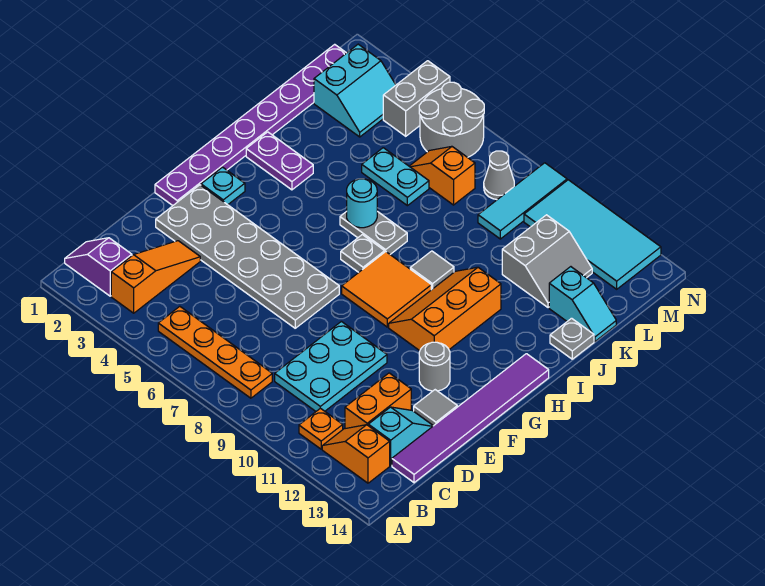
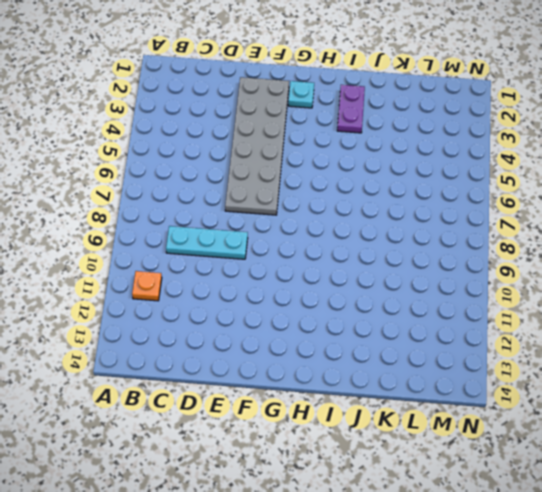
cyan plate C9:E9 level 1 -> cyan plate C9:E10 level 1
none -> purple slope B1:B2 level 1 top 2
none -> orange slope B3:D3 level 1 top B
none -> orange plate B5:B8 level 1
none -> orange slope B12:B13 level 1 top 13

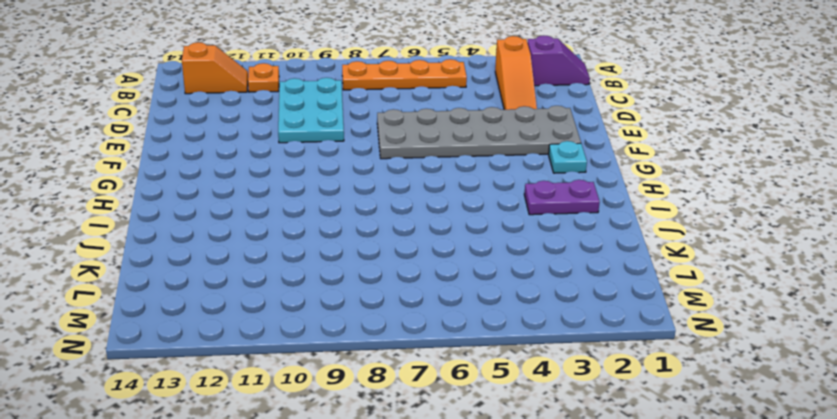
none -> orange brick C12:D12 level 1
none -> cyan slope C13:D13 level 1 top C
none -> purple tile C14:H14 level 1
none -> grey tile E13 level 1

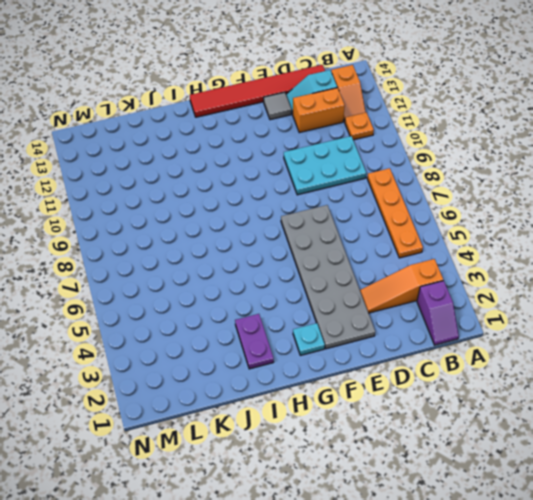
red tile C14:H14 level 1 -> purple tile C14:H14 level 1
none -> purple plate F1:M1 level 1
none -> grey round brick F12 level 1
none -> orange tile G8:H9 level 1
none -> orange slope G10:I11 level 1 top 11

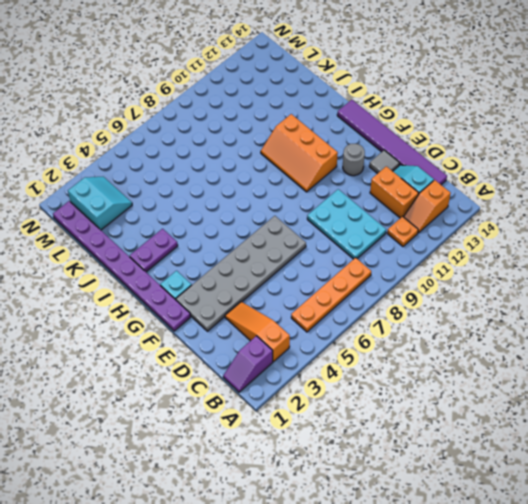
none -> orange tile G8:H9 level 1
none -> grey plate H7 level 1
none -> grey plate I6:I7 level 1
none -> grey tile I9 level 1

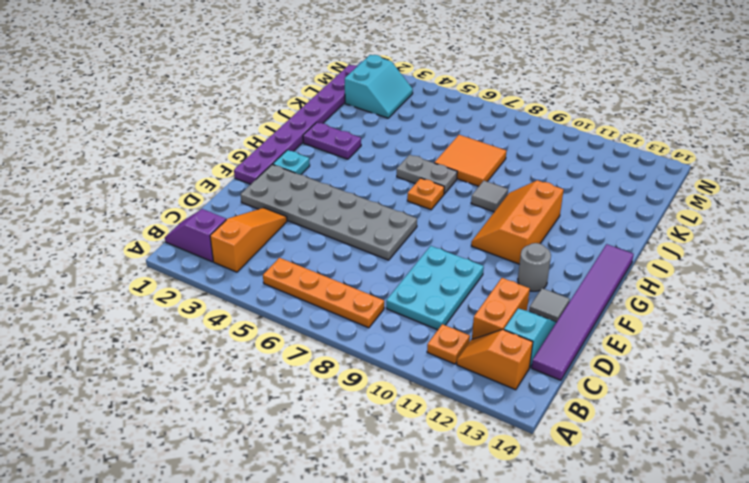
orange plate H7 level 1 -> grey plate H7 level 1
orange tile J7:K8 level 1 -> orange tile G8:H9 level 1
none -> grey plate J14 level 1
none -> cyan plate K5:K6 level 1
none -> grey slope K11:L12 level 1 top 11
none -> cyan slope K13:K14 level 1 top 13

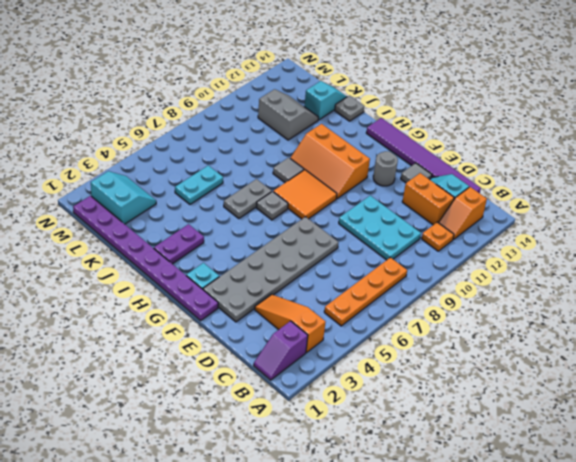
none -> orange slope L6:L7 level 1 top 7
none -> cyan tile L9:N9 level 1
none -> grey brick M4:N4 level 1
none -> grey round brick M5:N6 level 1

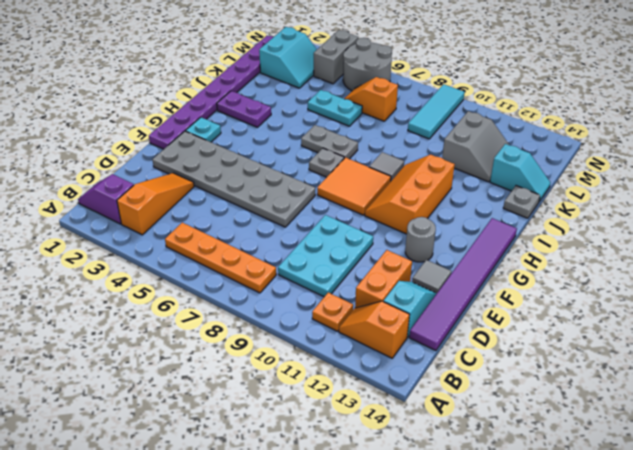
none -> grey cone M8 level 1
none -> cyan tile M10:N13 level 1
none -> cyan round brick I6 level 2

